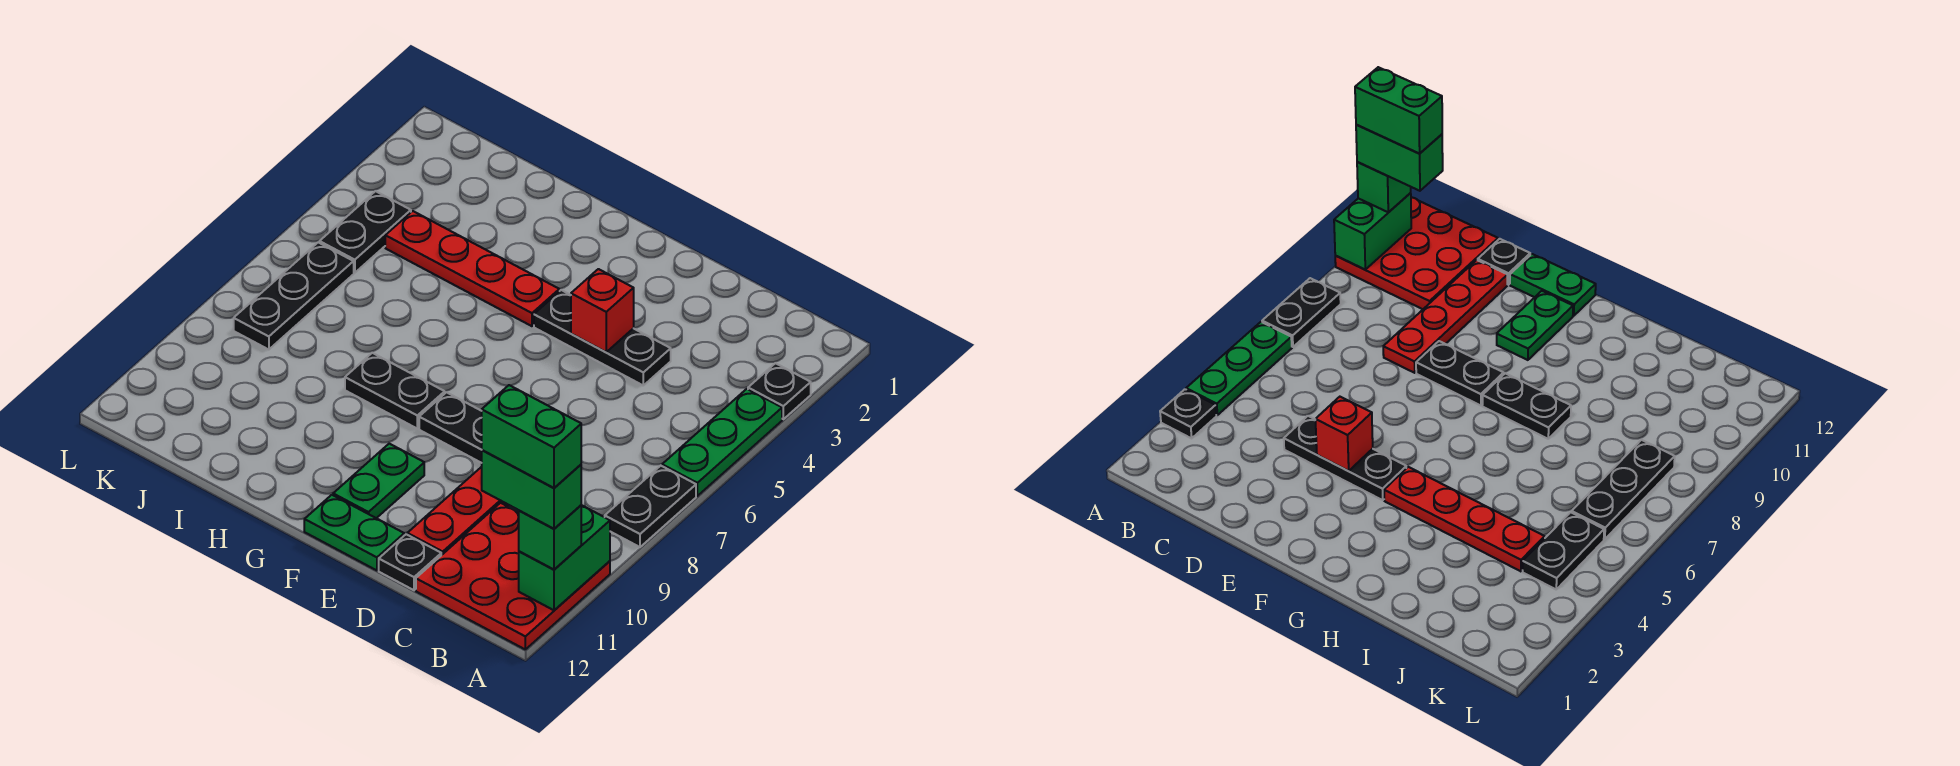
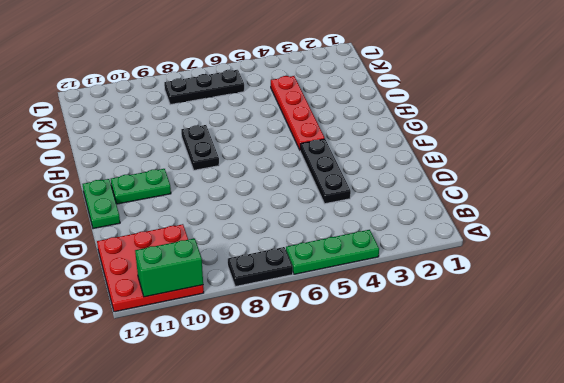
none -> black plate A3 level 1
none -> red plate D8:D11 level 1
none -> black plate D12 level 1

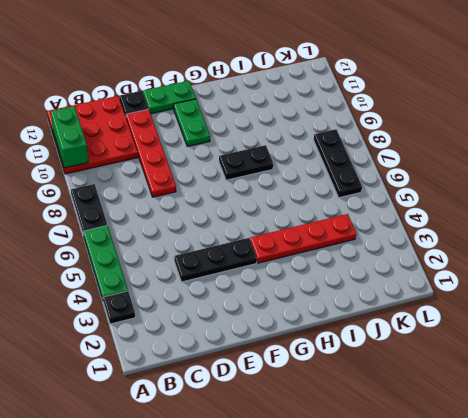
none -> black plate E8:F8 level 1
none -> black plate K4:K5 level 1
none -> red brick E4 level 2

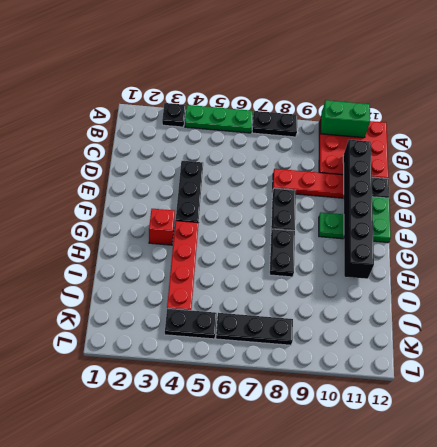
black brick C11:H11 level 2 -> none
red brick G3 level 1 -> red brick E4 level 2
none -> green brick A11 level 3
none -> green brick A11:B11 level 4
none -> green brick A11:B11 level 5

